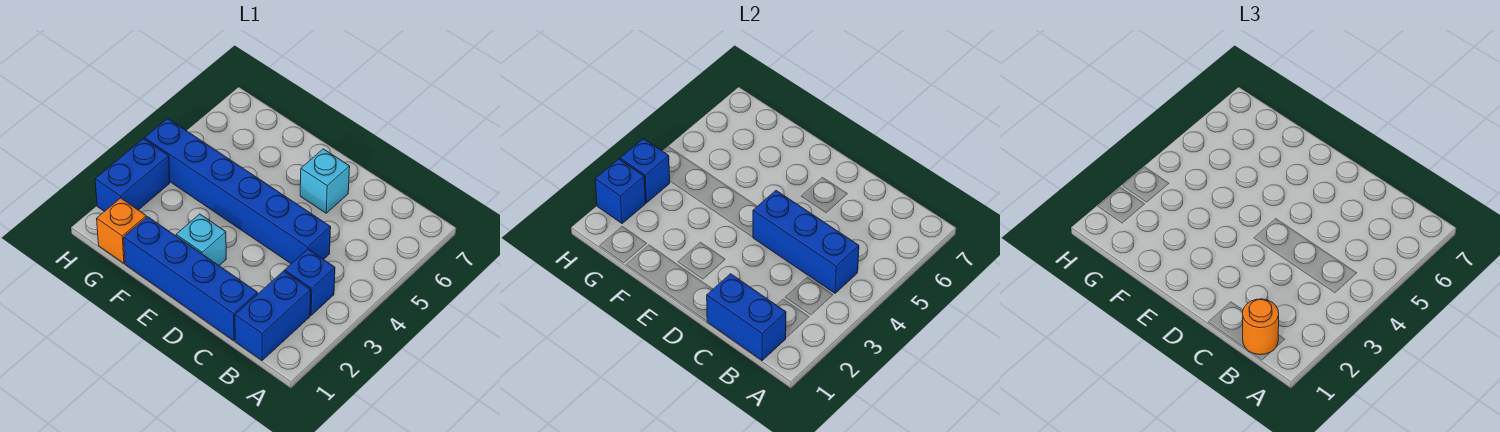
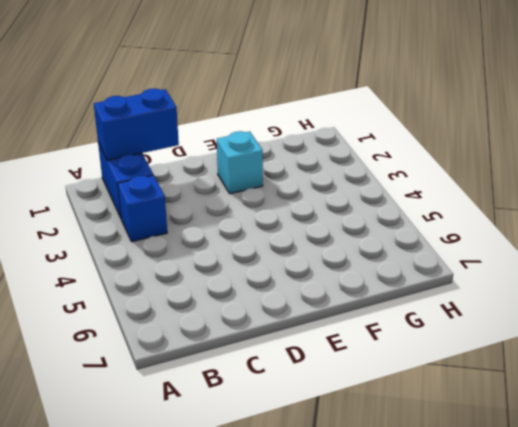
none -> blue brick C1:F1 level 1
none -> blue brick C4:H4 level 1
none -> cyan brick D6 level 1

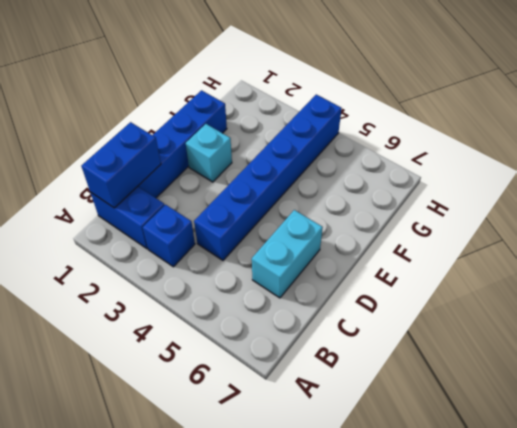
cyan brick C6:D6 level 1 -> cyan brick D6 level 1
none -> orange brick G1 level 1
none -> blue brick H2:H3 level 1
none -> blue brick B4:D4 level 2

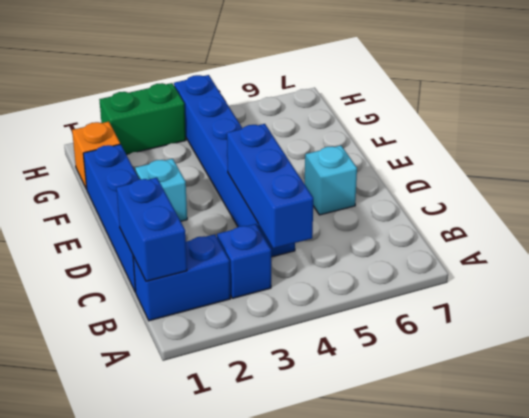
green brick H2:H3 level 1 -> blue brick H2:H3 level 1
none -> blue brick H2 level 2
none -> blue brick H3 level 2
none -> orange round brick B1 level 3

